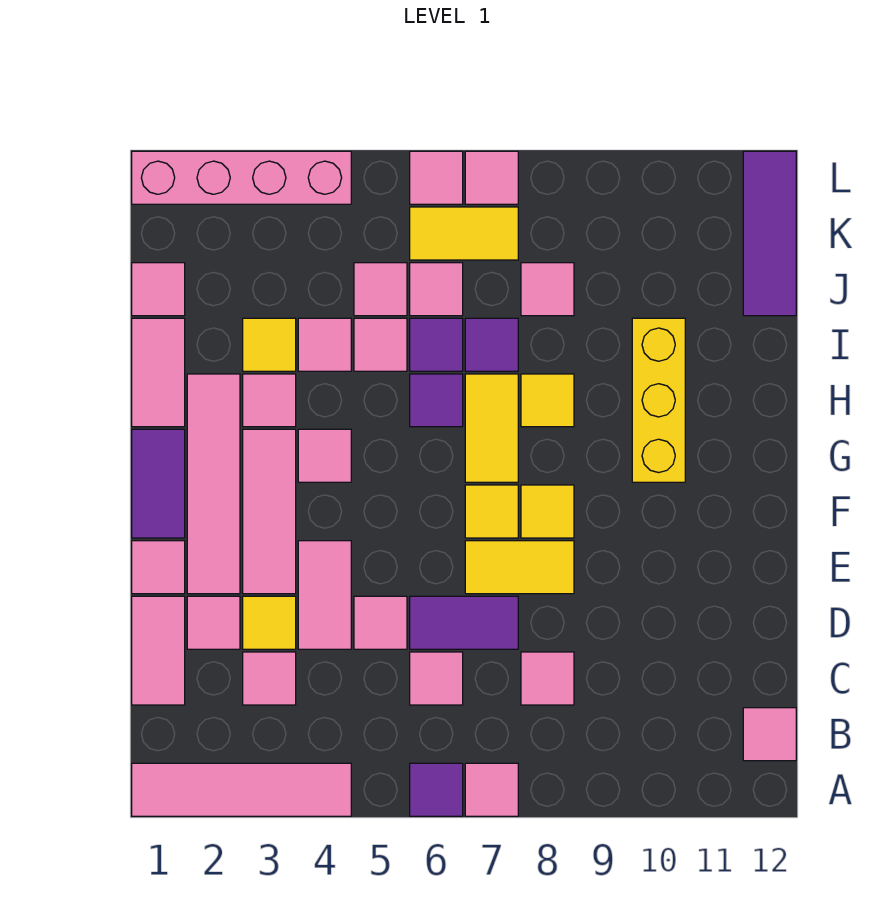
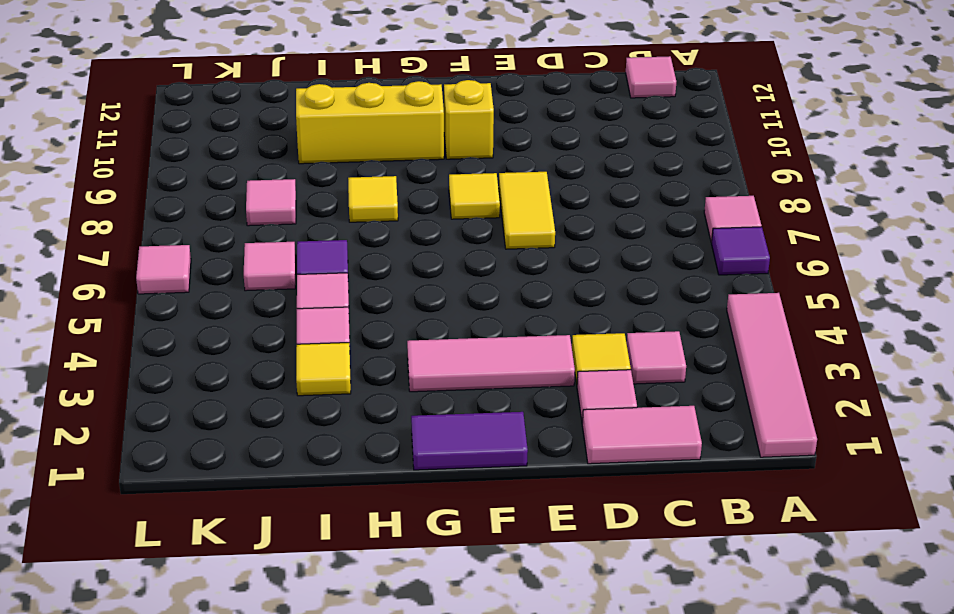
yellow brick F10 level 1 -> none
none -> pink tile C6 level 1
none -> pink tile C8 level 1
none -> pink tile D4:E4 level 1
none -> pink tile D5 level 1

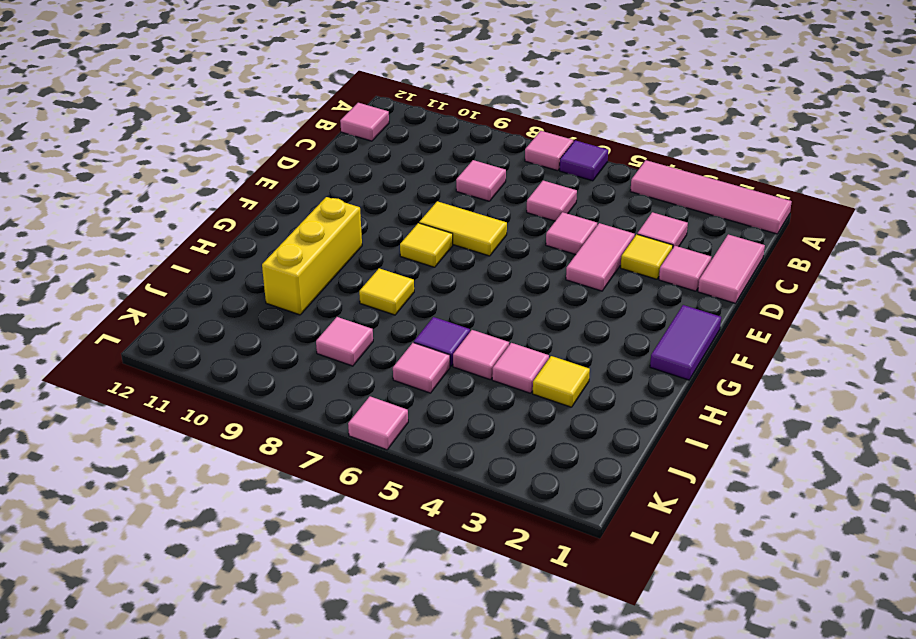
none -> purple tile D6:D7 level 1
none -> pink tile E1 level 1
none -> pink tile E2:H2 level 1
none -> pink tile E3:G3 level 1

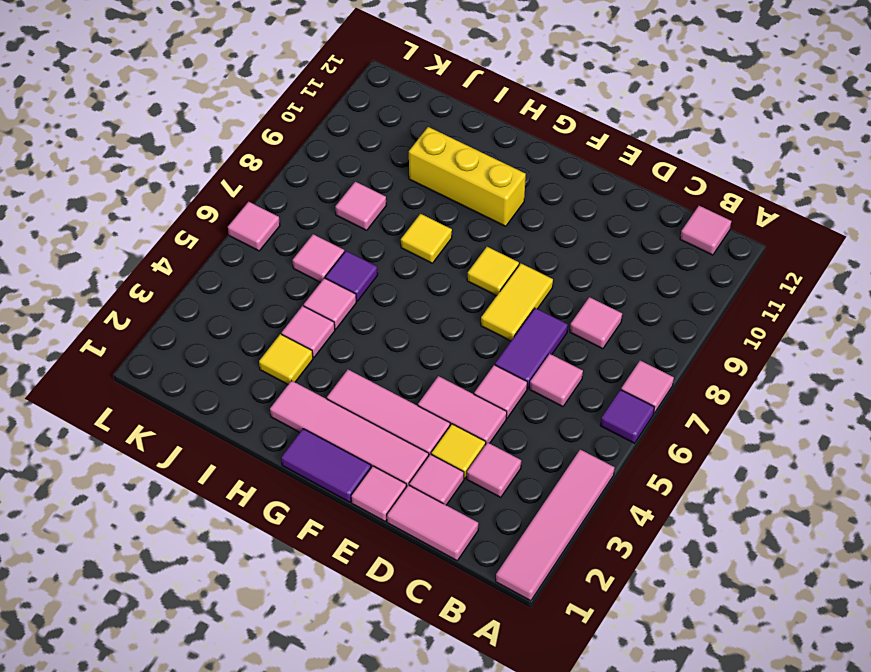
none -> yellow tile F7 level 1
none -> pink tile G4 level 1
none -> yellow tile G7:H7 level 1
none -> pink tile H1:I1 level 1

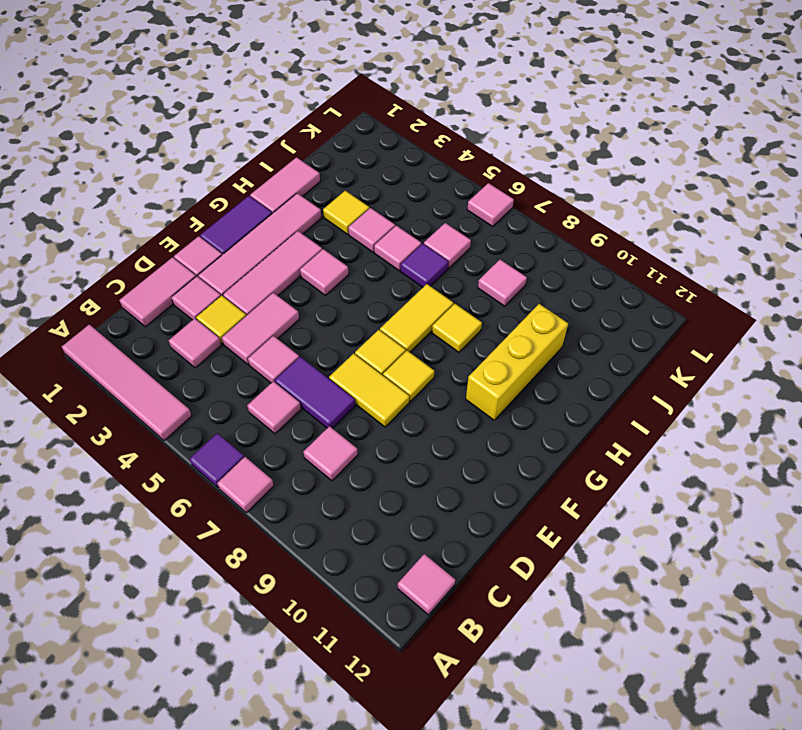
none -> pink tile H3 level 1
none -> purple tile H6 level 1
none -> purple tile I7 level 1
none -> pink tile J1 level 1

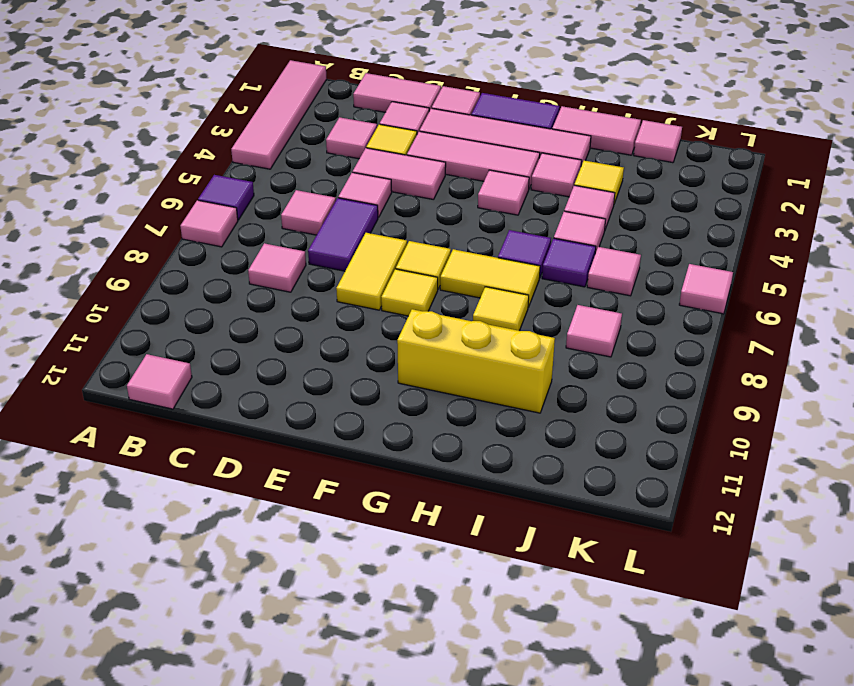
none -> purple tile I7 level 1
none -> pink tile J5 level 1
none -> purple tile J12:L12 level 1
none -> yellow tile K6:K7 level 1

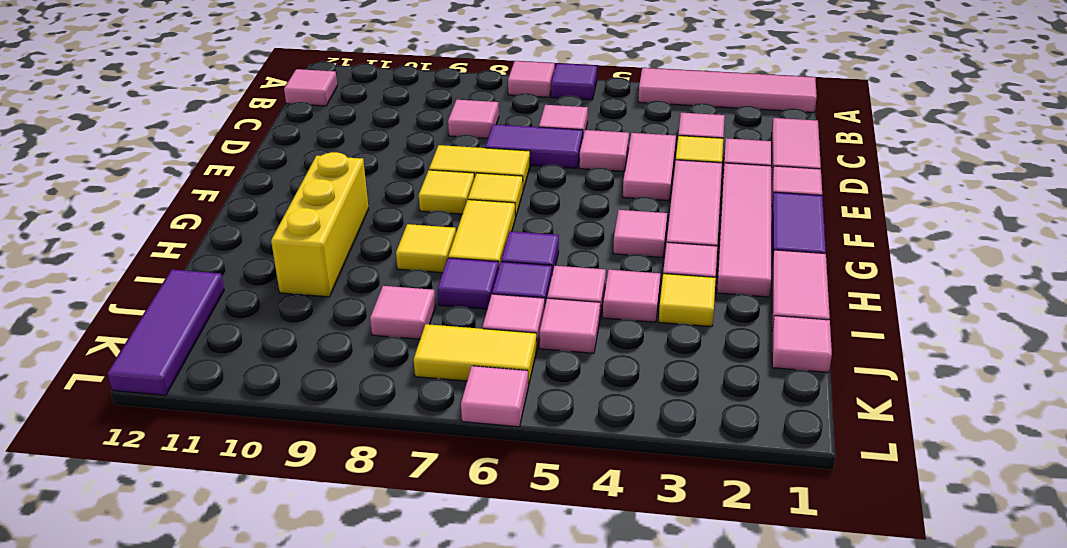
none -> pink brick L1:L4 level 1
none -> pink tile L7 level 1

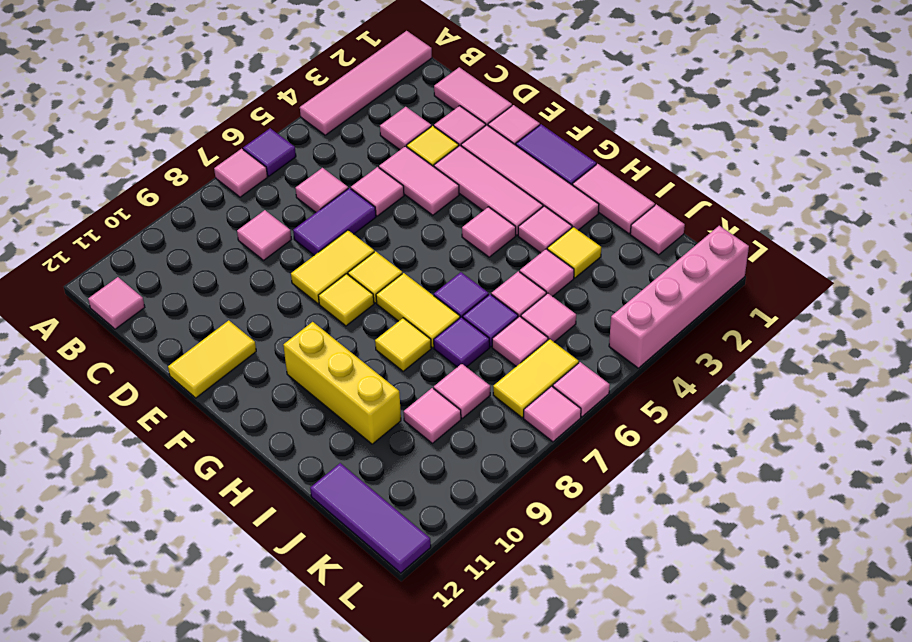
yellow tile E11:E12 level 1 -> none
pink tile J9 level 1 -> none

